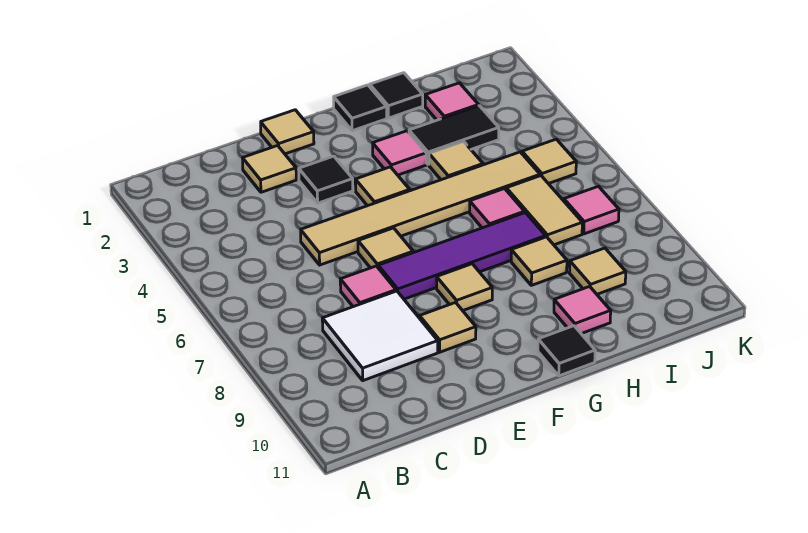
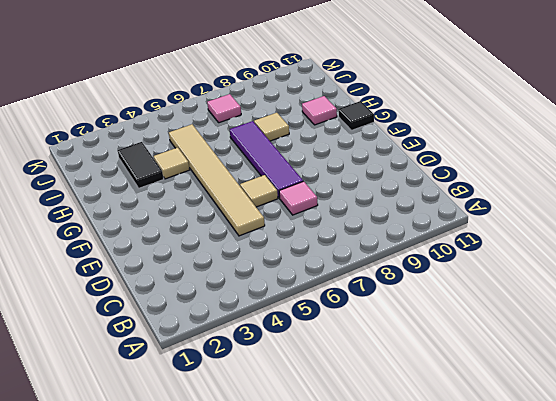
none -> white tile C8:D9 level 1
none -> tan tile D2 level 1
none -> tan tile E1 level 1

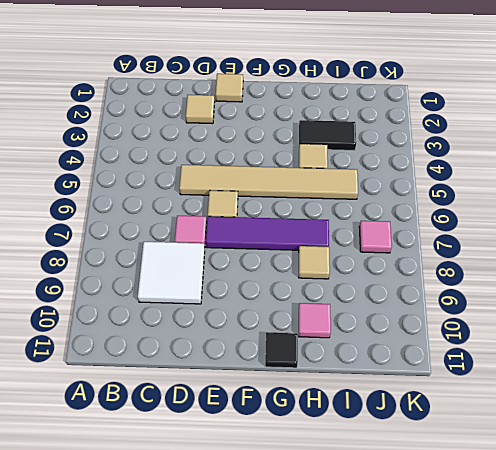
none -> black tile E3 level 1
none -> tan tile E9 level 1
none -> tan tile F4 level 1

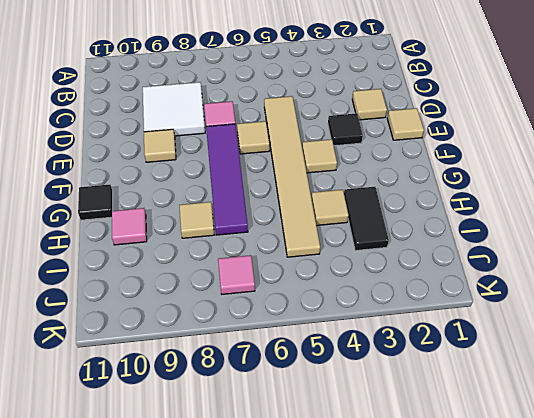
none -> tan tile F8 level 1
none -> black tile G1 level 1
none -> pink tile G3 level 1

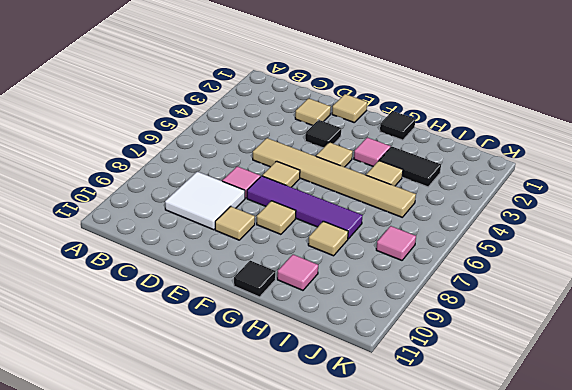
none -> black tile H1 level 1
none -> pink tile H6 level 1
none -> pink tile I2 level 1

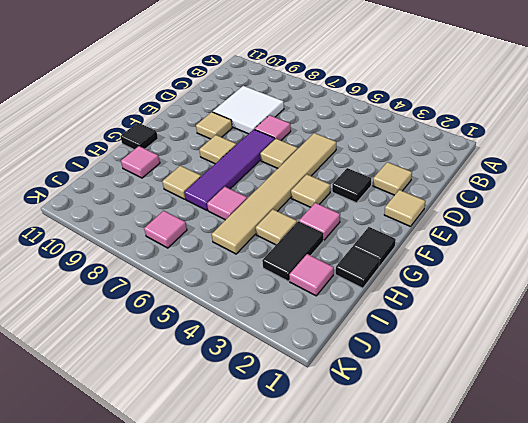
none -> tan tile I6:I7 level 1
none -> tan tile I9 level 1
none -> tan tile J5 level 1

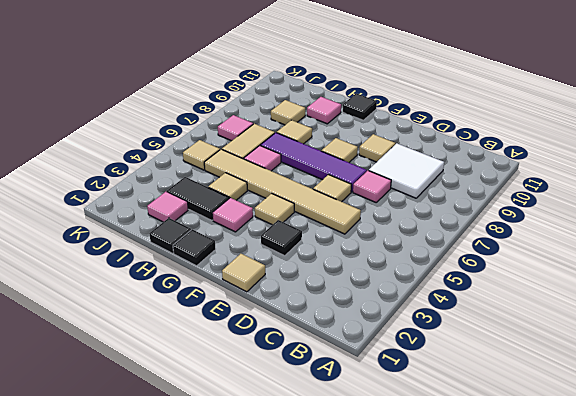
none -> tan tile D2 level 1

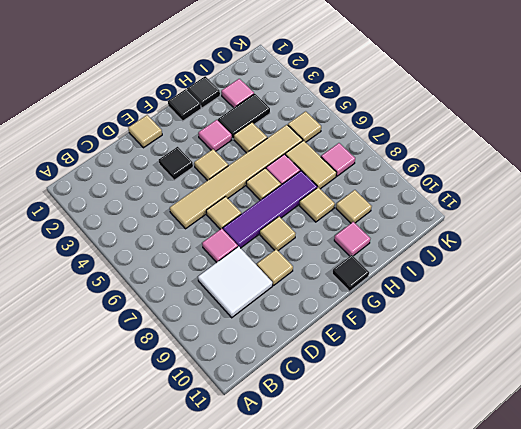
tan tile G6 level 1 -> tan tile D2 level 1

